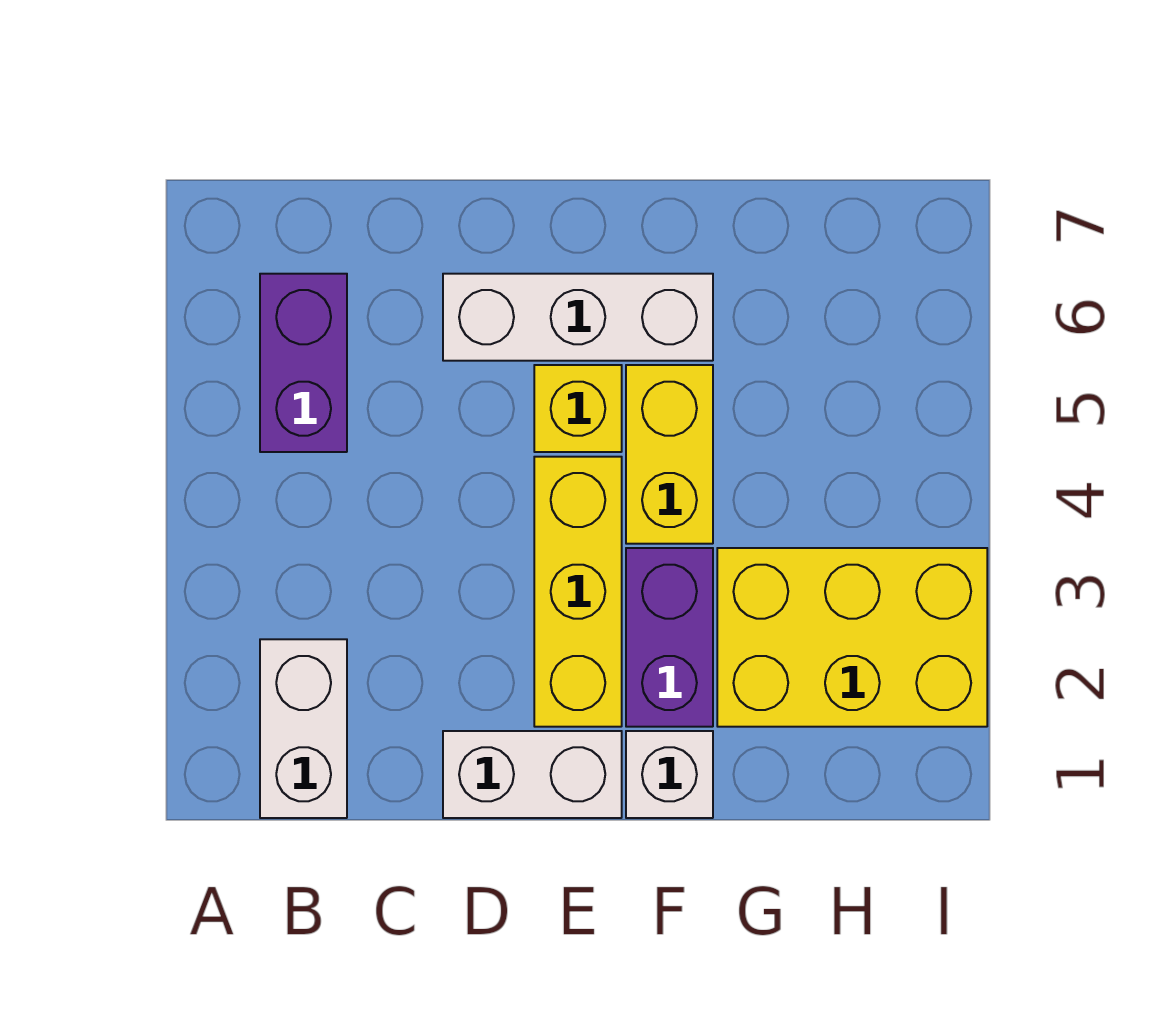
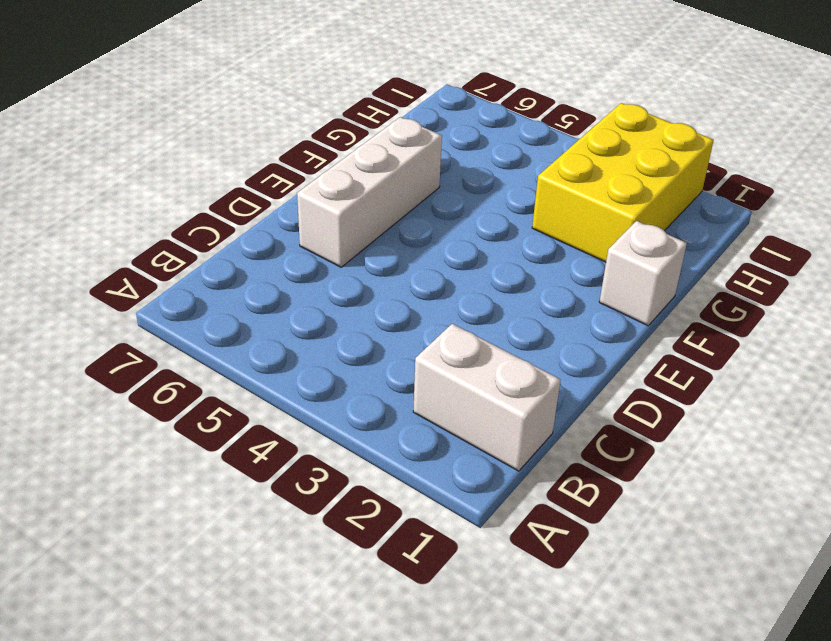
none -> purple brick B5:B6 level 1
none -> white brick D1:E1 level 1

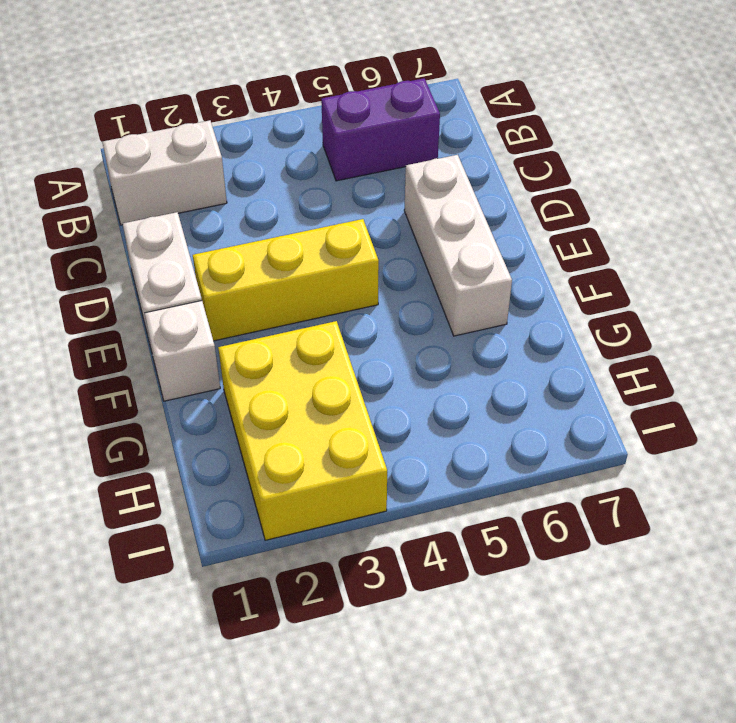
none -> yellow brick E5 level 1
none -> purple brick F2:F3 level 1

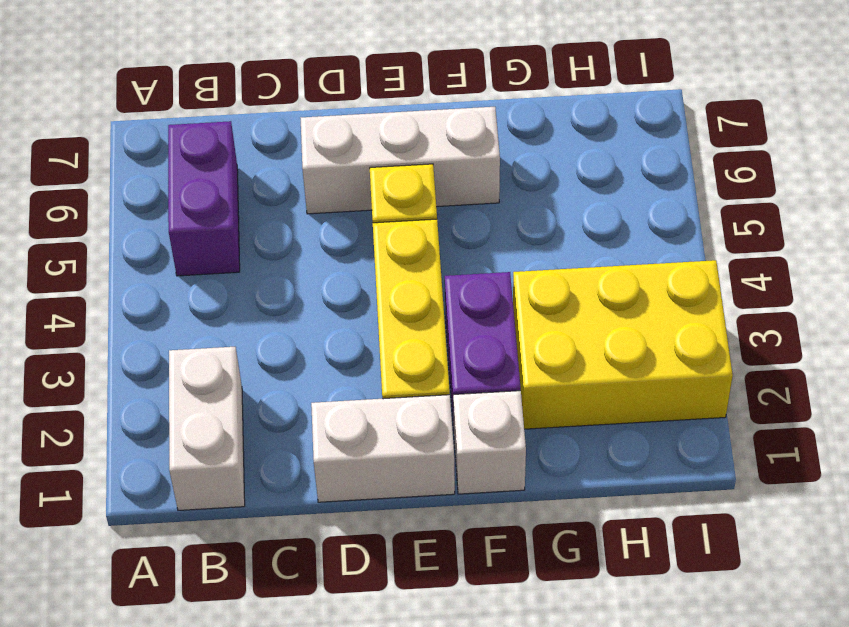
none -> yellow brick F4:F5 level 1

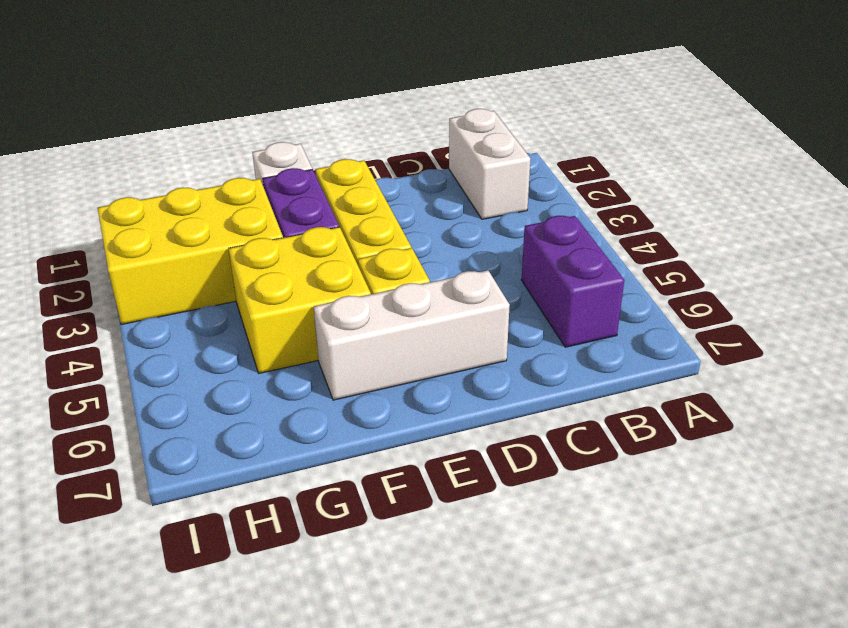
yellow brick F4:G5 level 1 -> yellow brick F4:F5 level 1
none -> white brick D1:E1 level 1

